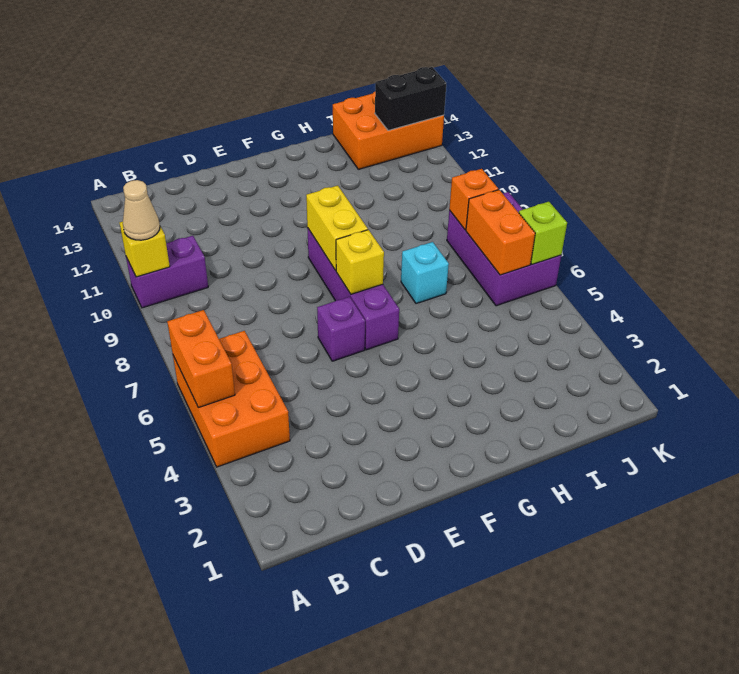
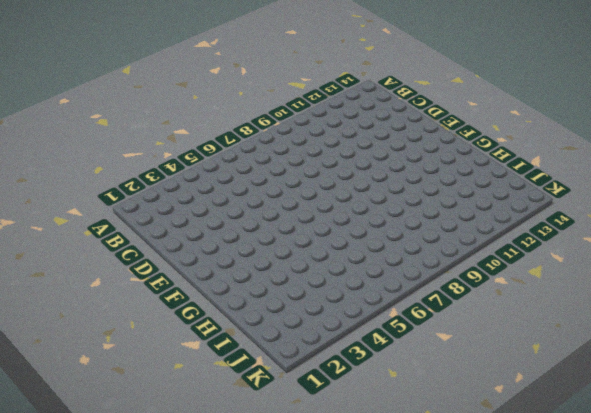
none -> orange brick A4:B6 level 1
none -> purple brick A10:B10 level 1
none -> purple brick E6 level 1

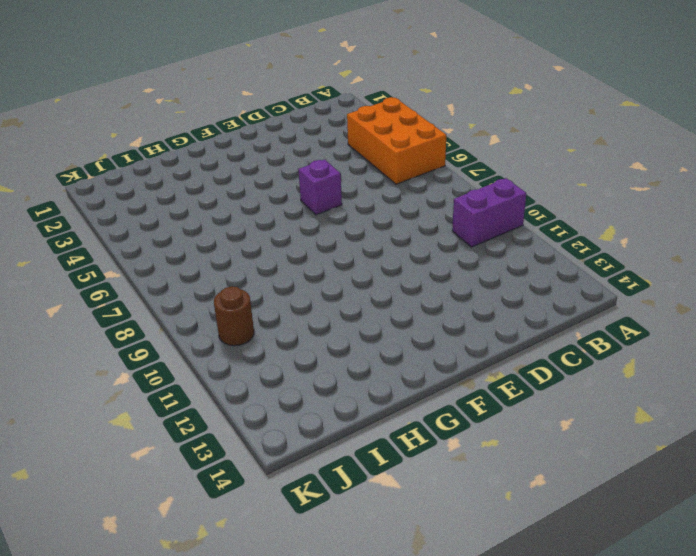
brown round brick J10 level 1 -> none
none -> purple brick F6:F9 level 1
none -> cyan brick H7 level 1
none -> orange brick I13:K14 level 1

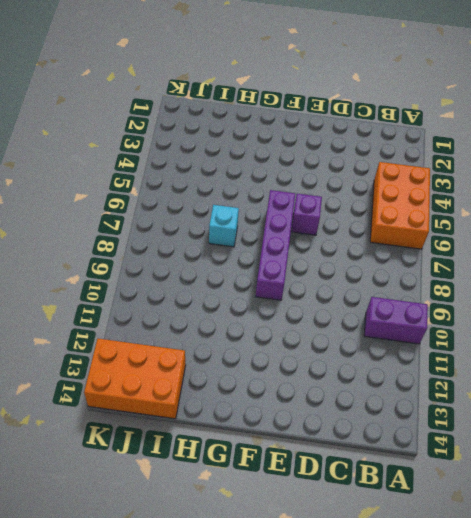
none -> purple brick J6:K8 level 1
none -> orange brick A5:A6 level 2
none -> yellow brick A10 level 2

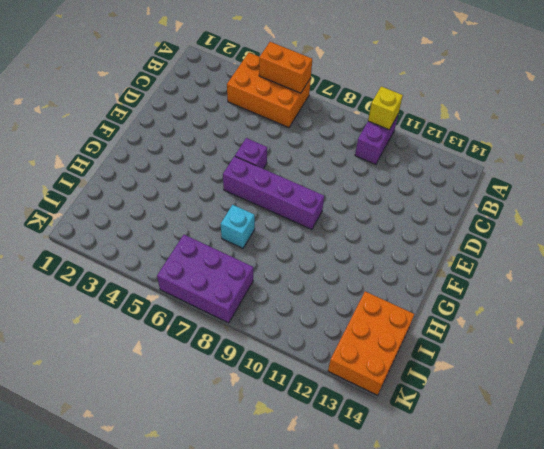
none -> yellow brick F7 level 2
none -> yellow brick F8:F9 level 2
none -> orange brick J6:J7 level 2

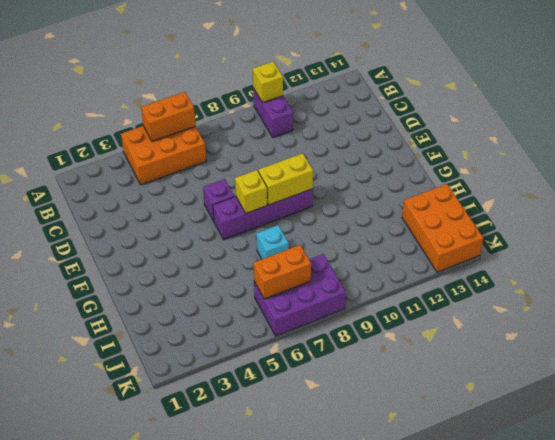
none -> orange brick J8 level 2
none -> black brick J13:K13 level 2
none -> lime brick K6 level 2

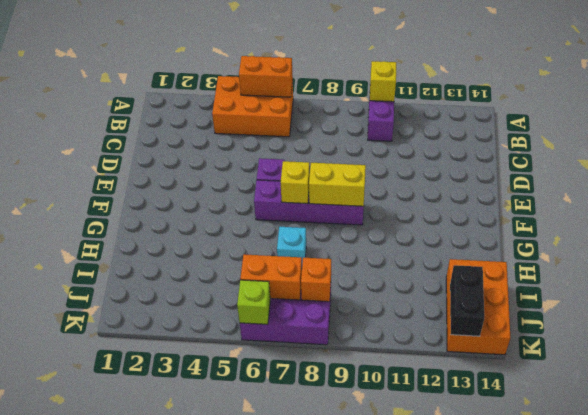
none -> tan cone A10 level 3

